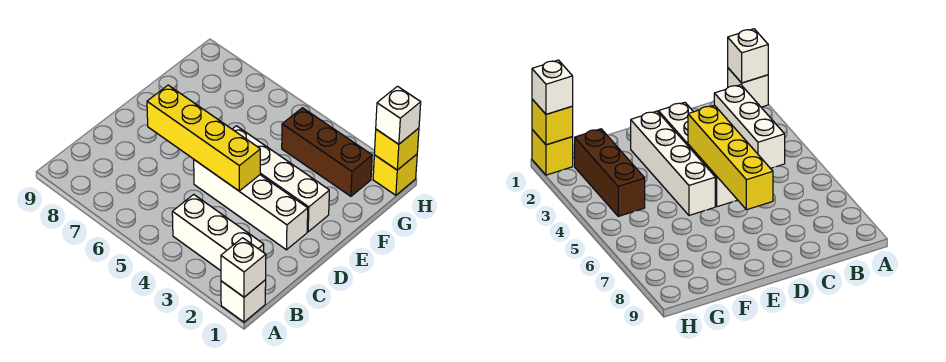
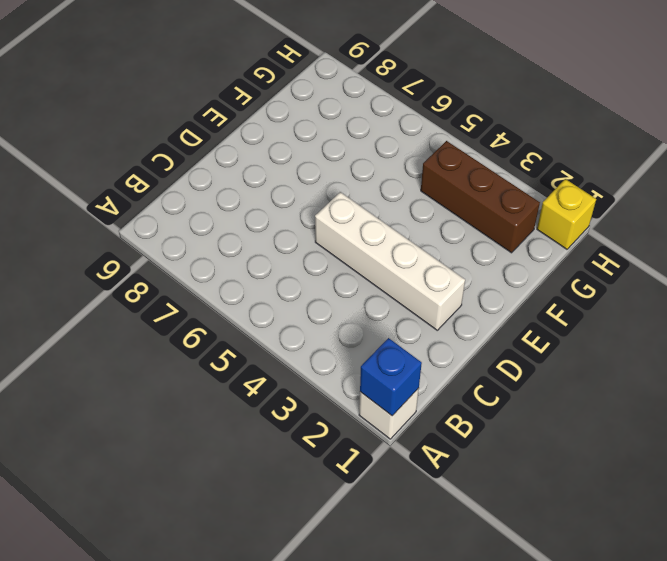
blue brick A1 level 2 -> white brick A1 level 2
none -> white brick B2:B4 level 1
none -> white brick E2:E5 level 1

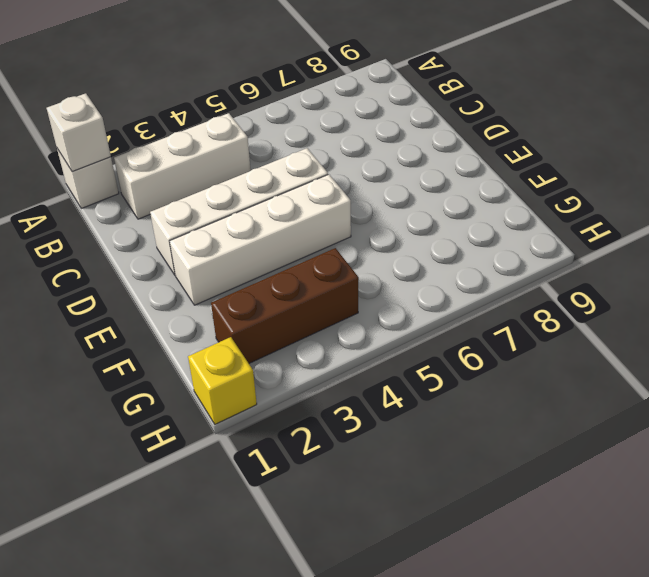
none -> yellow brick D4:D7 level 2
none -> yellow brick H1 level 2

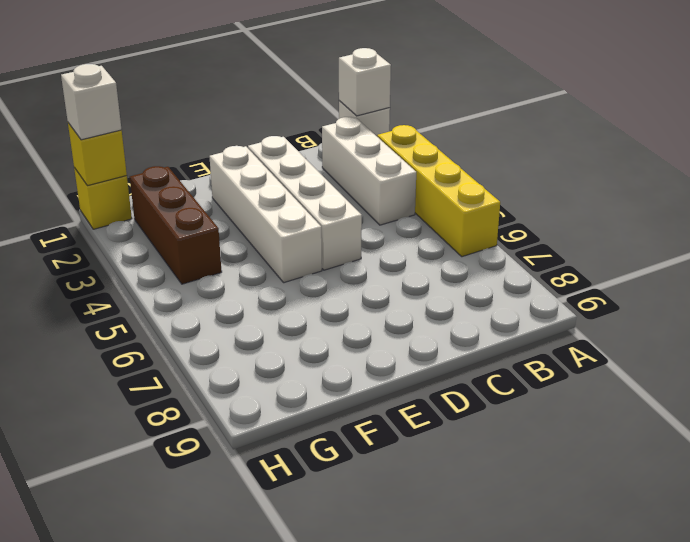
yellow brick A3:A6 level 1 -> yellow brick D4:D7 level 2

